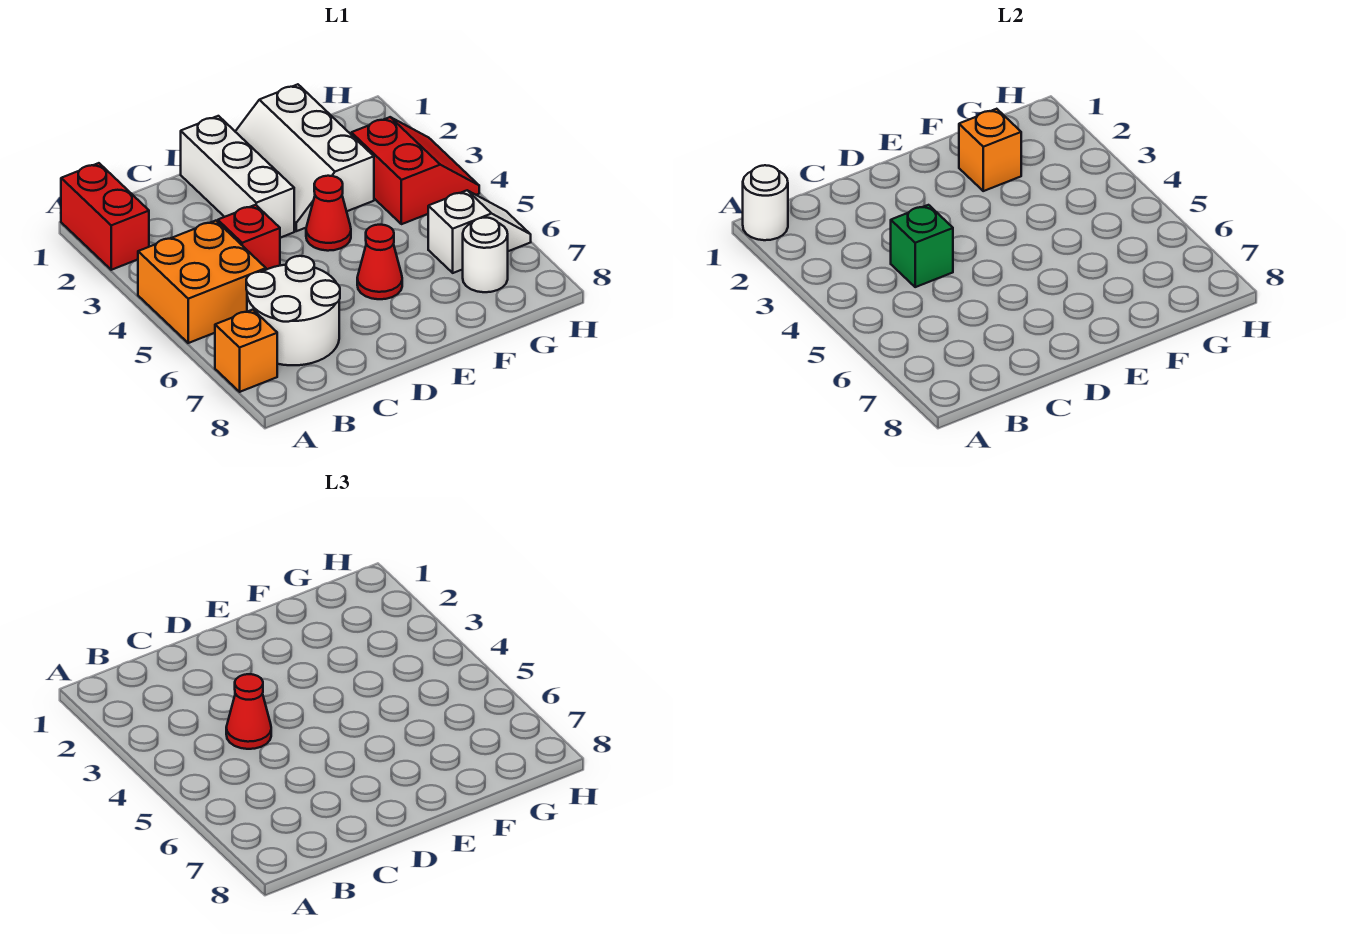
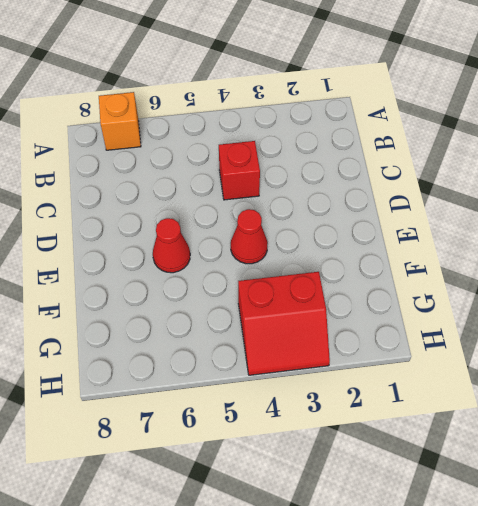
none -> red brick A1:A2 level 1
none -> orange brick A4:B5 level 1
none -> white round brick B6:C7 level 1

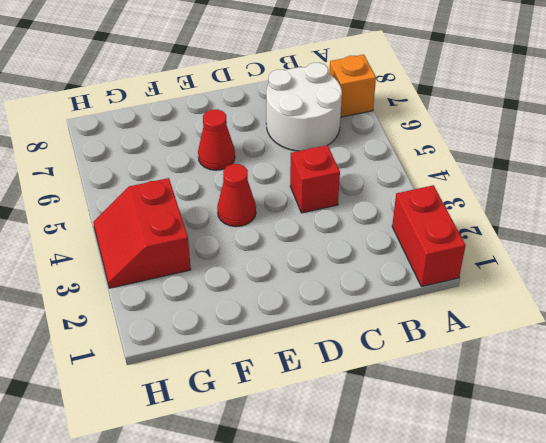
none -> orange brick A4:B5 level 1
none -> white brick D1:D3 level 1
none -> white slope E1:F3 level 1 top F

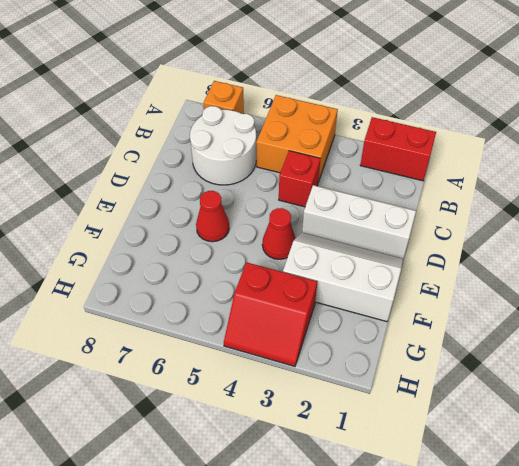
none -> white slope G6:H6 level 1 top G
none -> white round brick G7 level 1
none -> white round brick A1 level 2

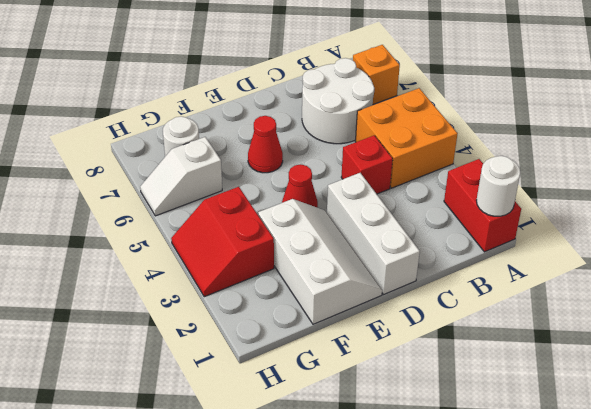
none -> green brick C4 level 2
none -> orange brick F2 level 2
none -> red cone C4 level 3

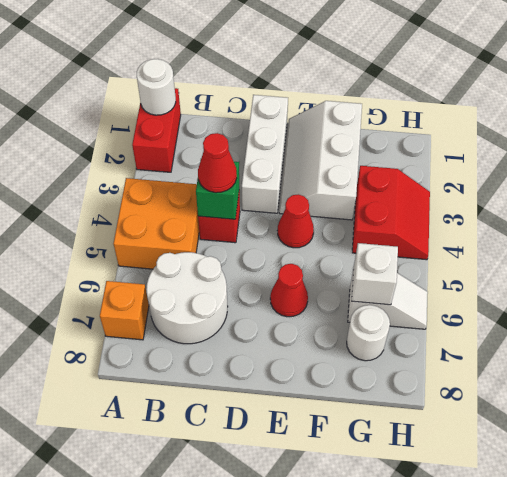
white brick G6 level 2 -> none
none -> orange brick F2 level 2

